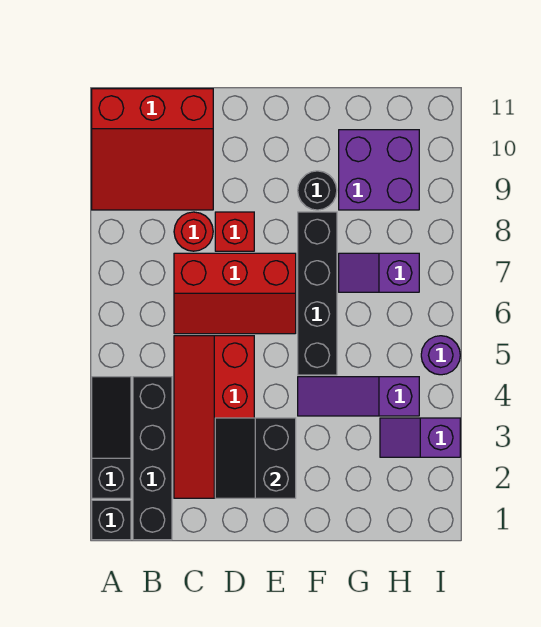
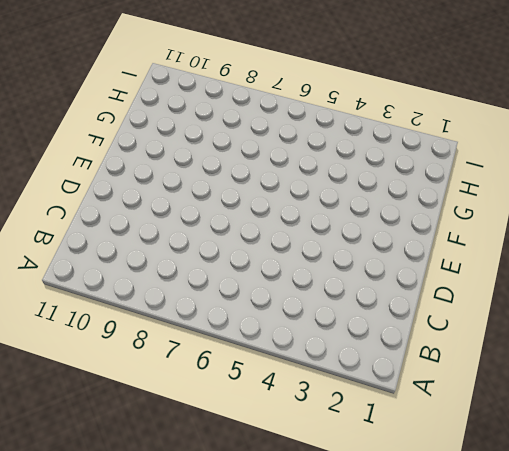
none -> black brick A1 level 1
none -> black slope A2:A4 level 1 top 2
none -> red slope A9:C11 level 1 top 11

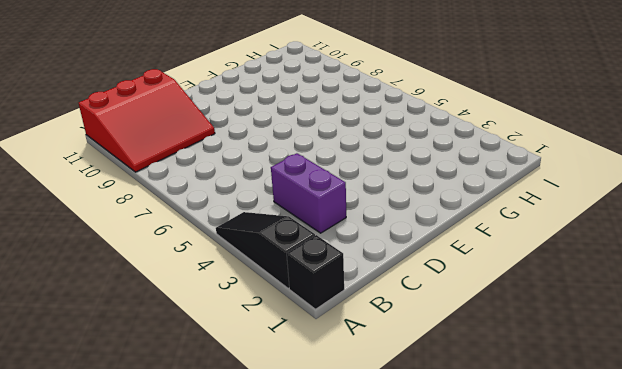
purple brick C3:C4 level 1 -> red slope C2:D5 level 1 top D
none -> black brick B1:B4 level 1
none -> red slope C6:E7 level 1 top 7
none -> red round brick C8 level 1

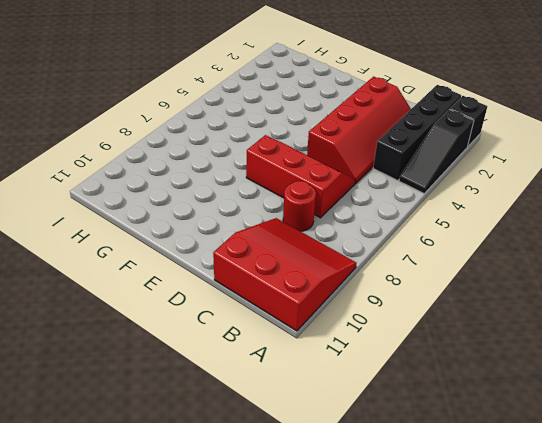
none -> red brick D8 level 1
none -> purple slope F4:H4 level 1 top H
none -> black brick F5:F8 level 1

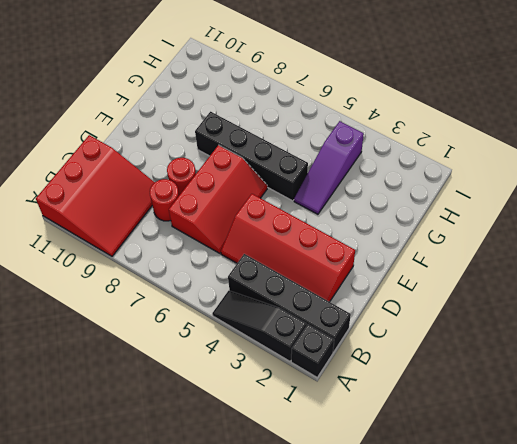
red round brick D8 level 1 -> red brick D8 level 1
none -> black round brick F9 level 1
none -> purple slope G7:H7 level 1 top H
none -> purple brick G9:H10 level 1

